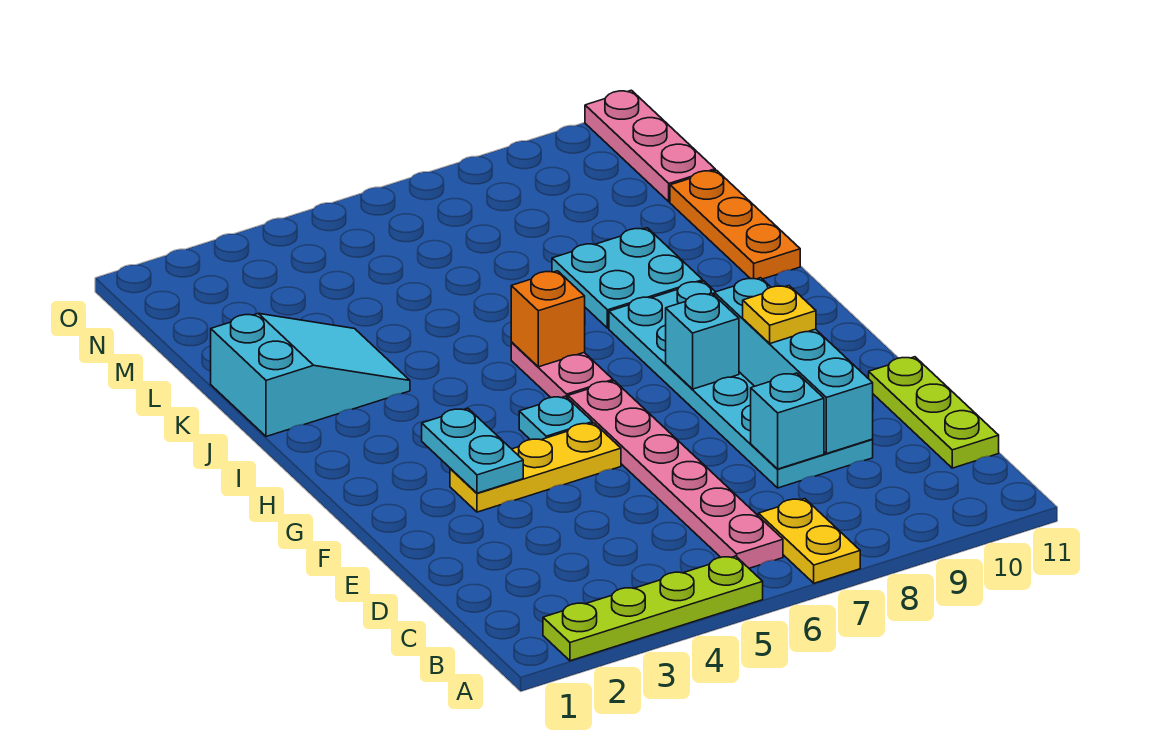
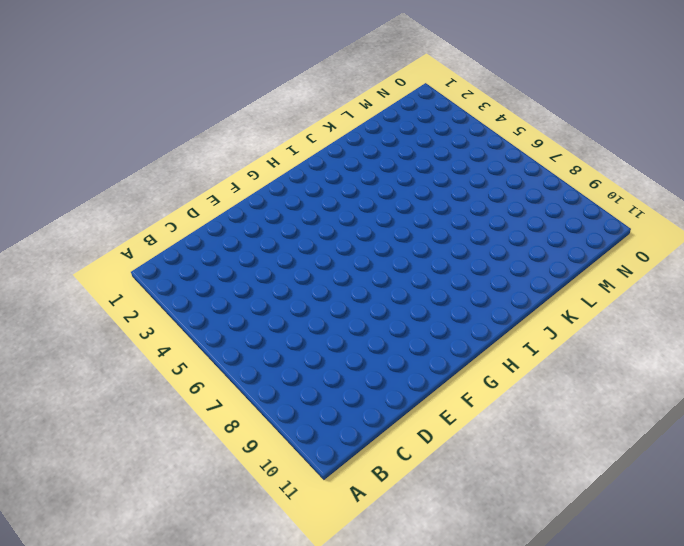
none -> lime plate A2:A5 level 1
none -> yellow plate A7:B7 level 1
none -> pink plate B6:G6 level 1

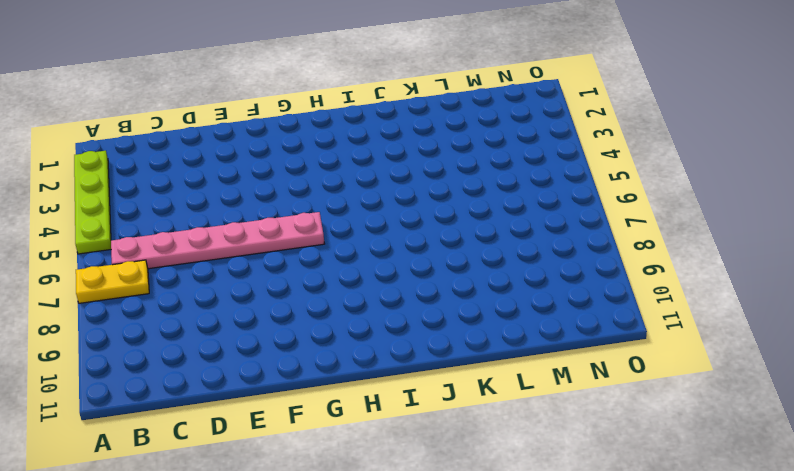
none -> lime plate C11:E11 level 1
none -> cyan plate D8:I9 level 1
none -> yellow plate F3:F5 level 1

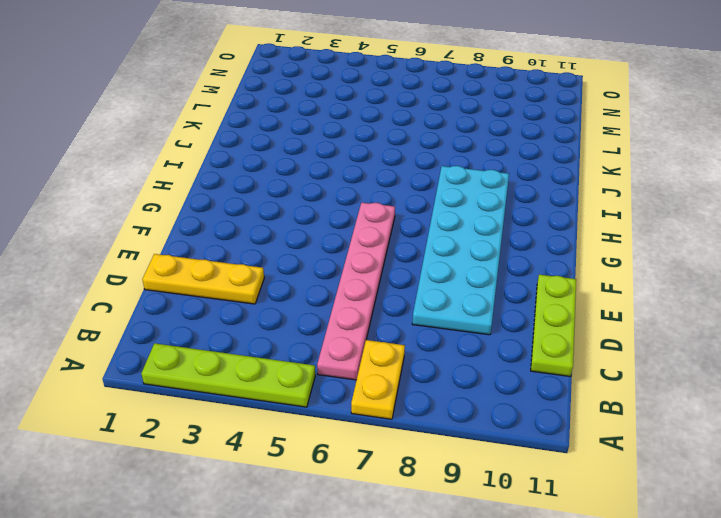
yellow plate D1:D3 level 1 -> yellow plate F3:F5 level 1
none -> cyan plate G5 level 1
none -> pink plate H6:I6 level 1
none -> cyan slope J1:K3 level 1 top 1

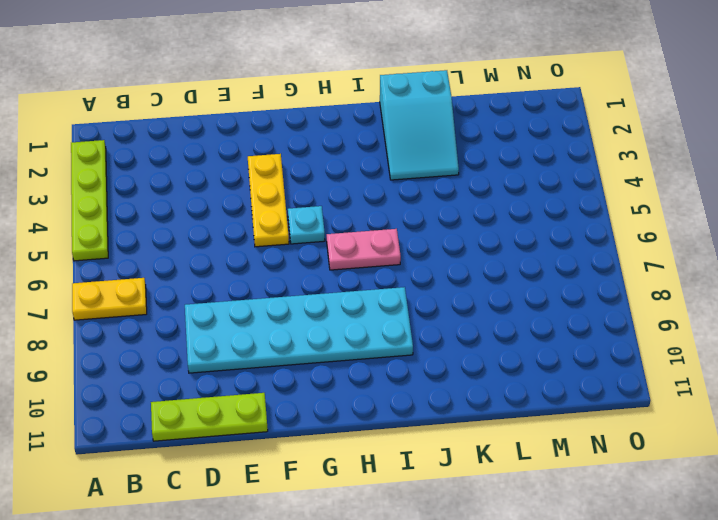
none -> pink plate B6:G6 level 1
none -> cyan plate J8:K9 level 1
none -> orange plate J11:L11 level 1

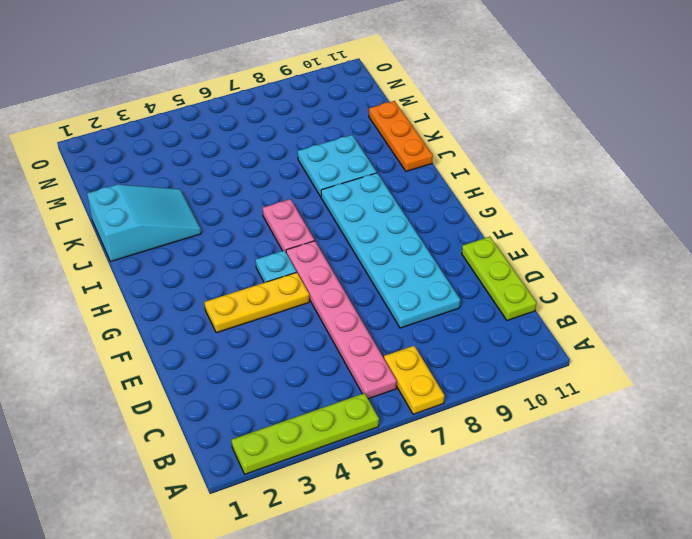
none -> pink plate M11:O11 level 1
none -> cyan brick D8 level 2
none -> cyan brick D9:G9 level 2

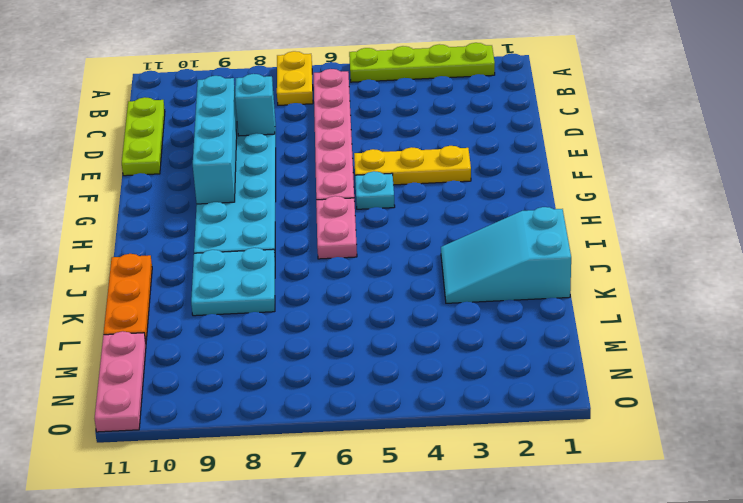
none -> cyan plate F3:G3 level 2
none -> cyan brick G8 level 2
none -> orange brick I6 level 2

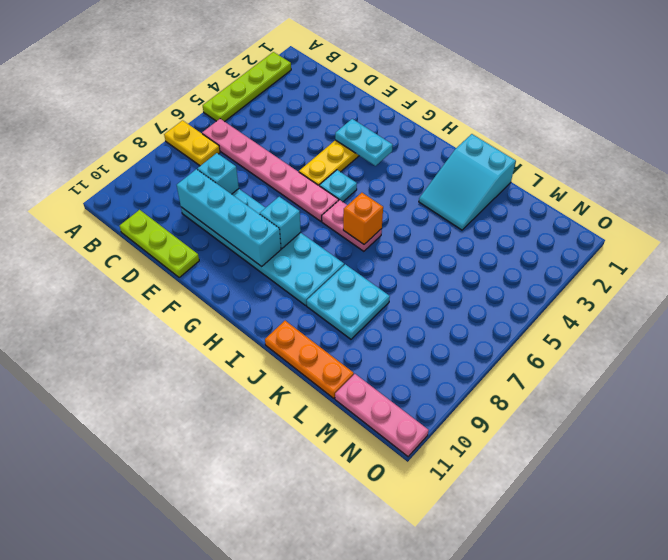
none -> yellow plate F9 level 3

